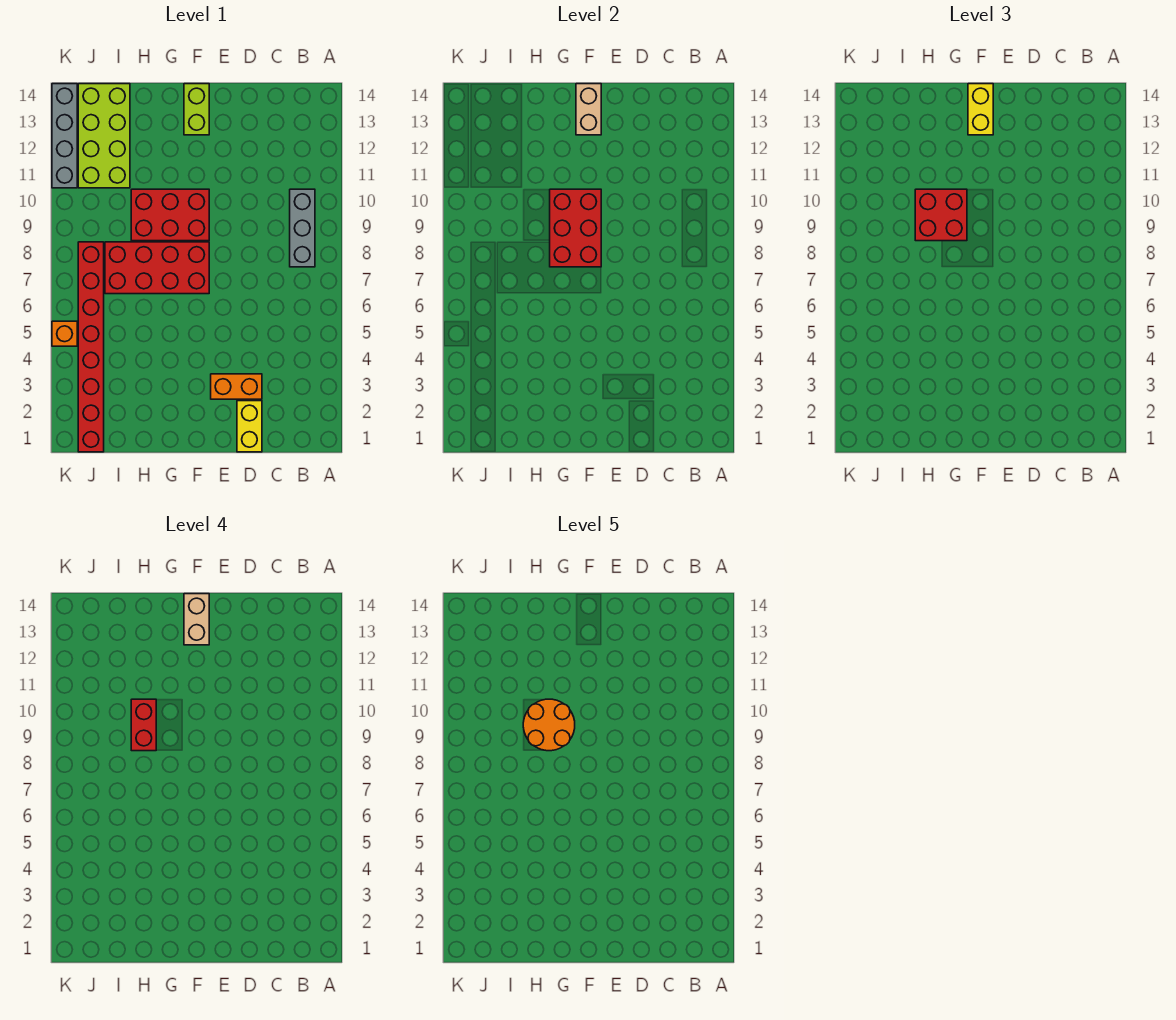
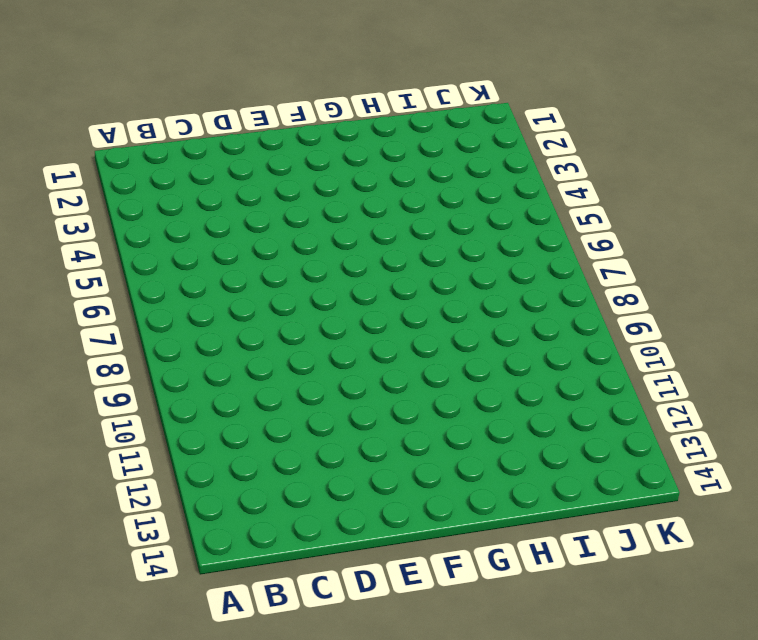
none -> grey brick B8:B10 level 1
none -> yellow brick D1:D2 level 1
none -> orange brick D3:E3 level 1

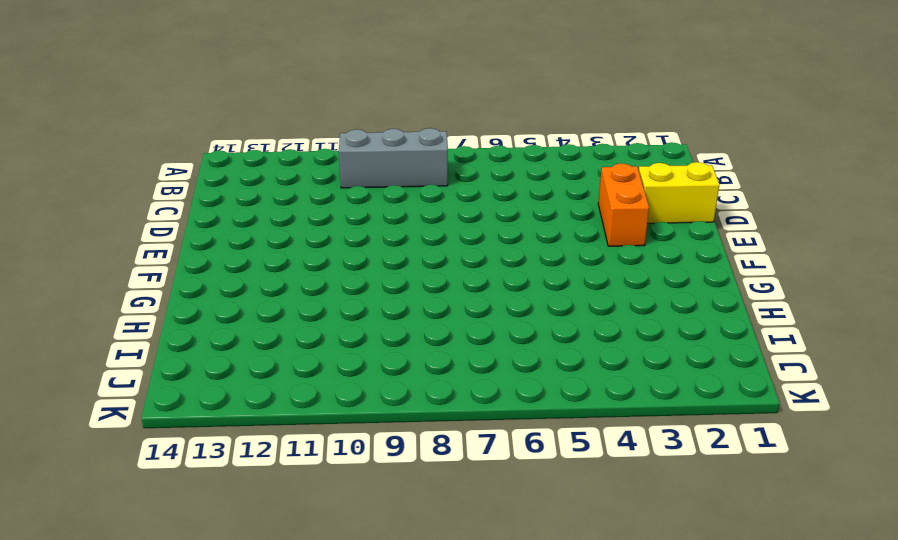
none -> red brick F7:I8 level 1
none -> red brick F9:H10 level 1
none -> lime brick F13:F14 level 1

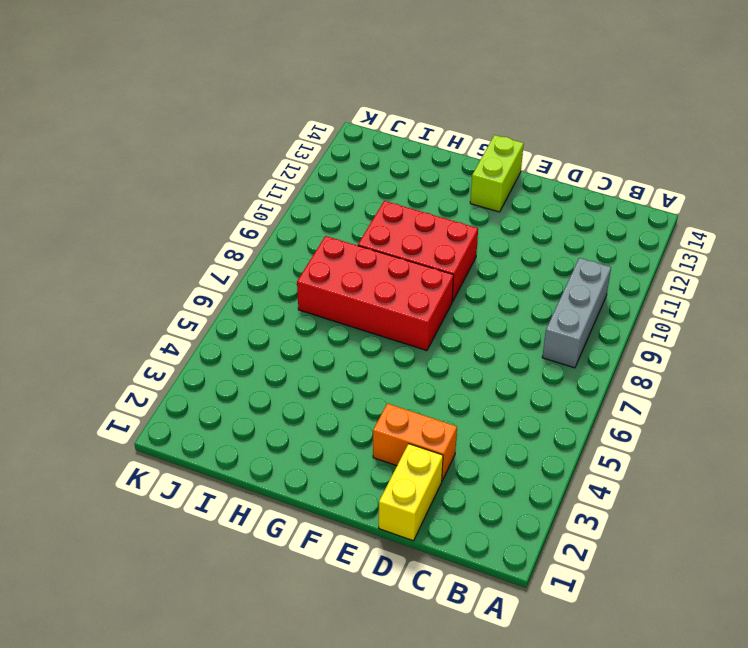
none -> lime brick I11:J14 level 1
none -> red brick J1:J8 level 1
none -> orange brick K5 level 1

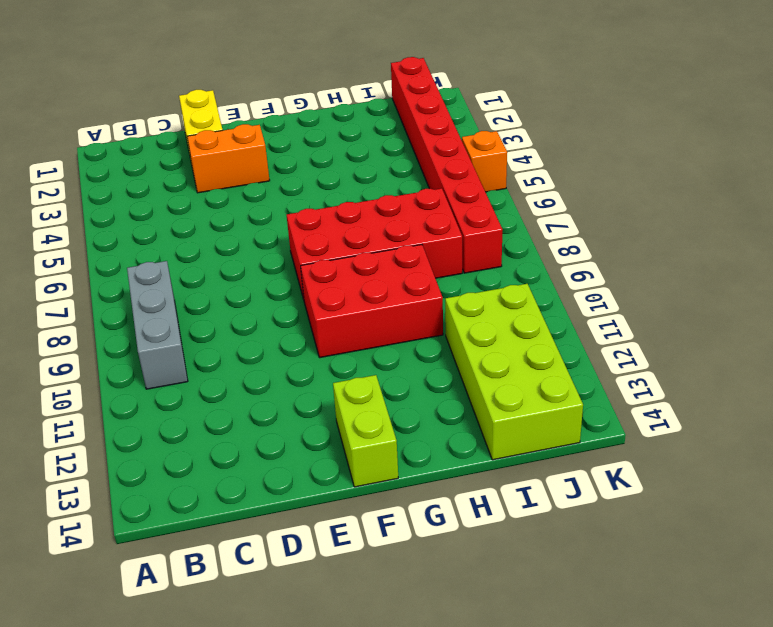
none -> grey brick K11:K14 level 1
none -> red brick F8:G10 level 2
none -> tan brick F13:F14 level 2

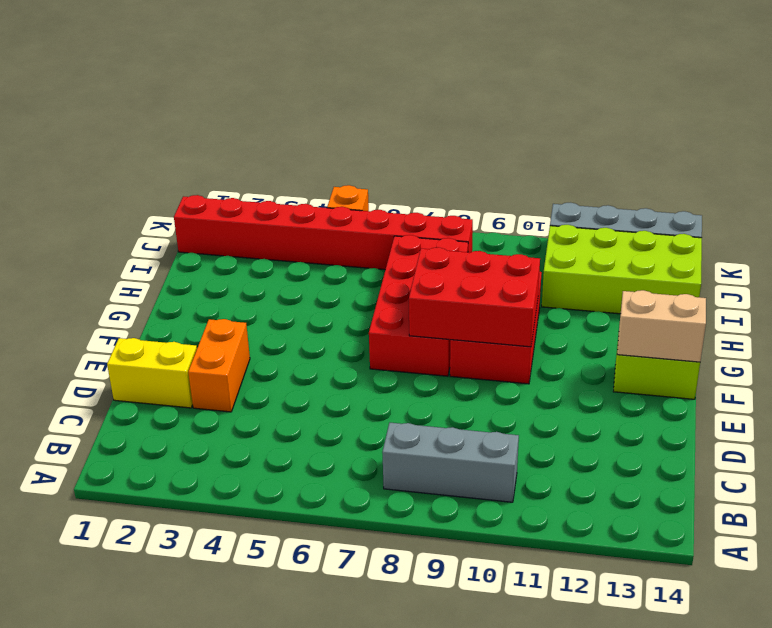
none -> yellow brick F13:F14 level 3
none -> red brick G9:H10 level 3
none -> tan brick F13:F14 level 4

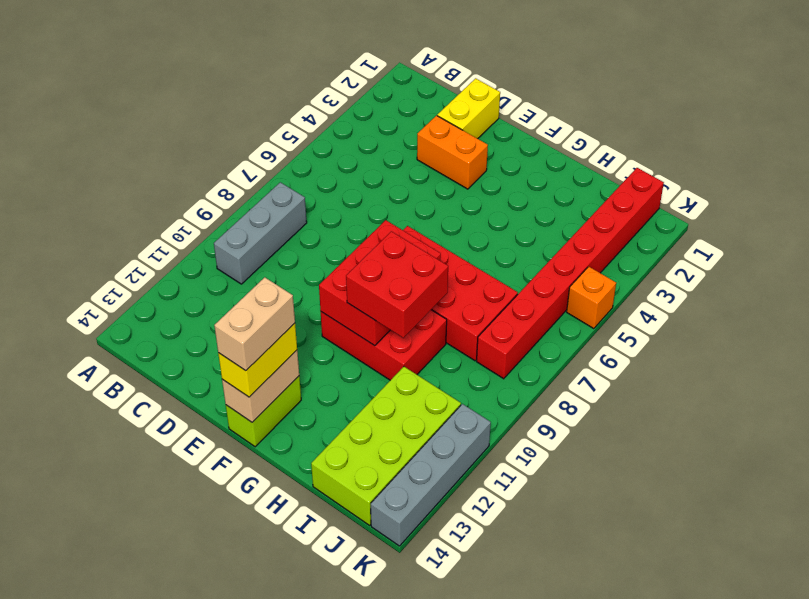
none -> red brick H9:H10 level 4
none -> orange round brick G9:H10 level 5

